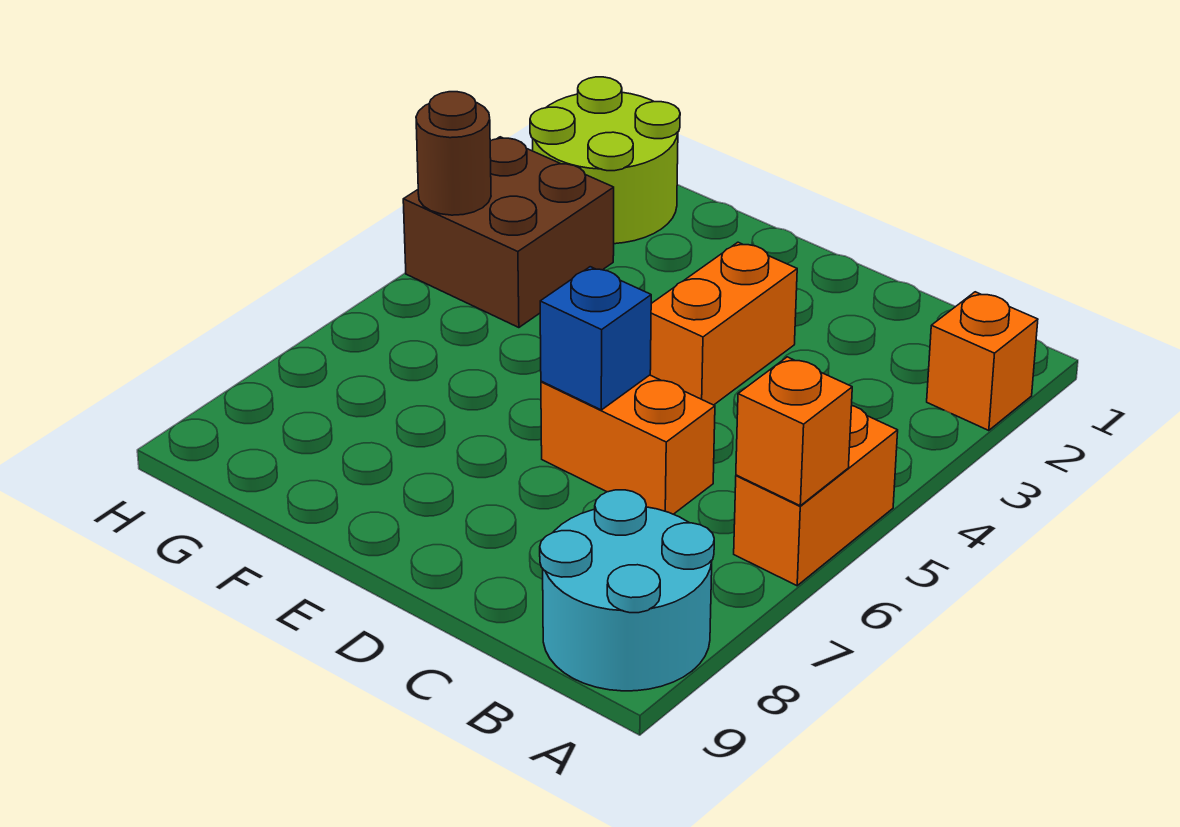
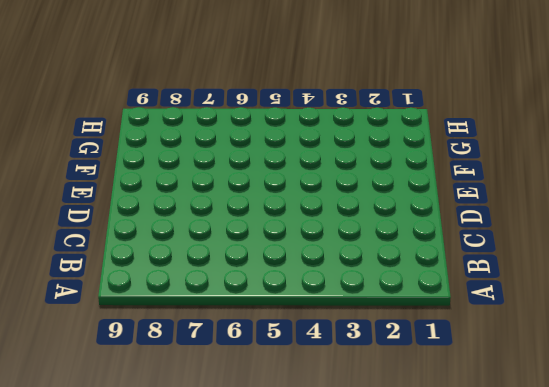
none -> orange brick A2 level 1
none -> orange brick A5:A6 level 1

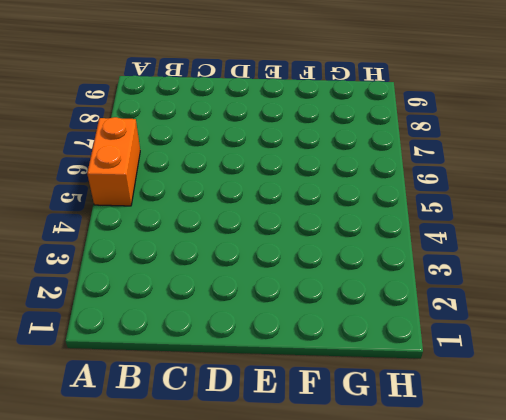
none -> orange brick A2 level 1
none -> cyan round brick A8:B9 level 1

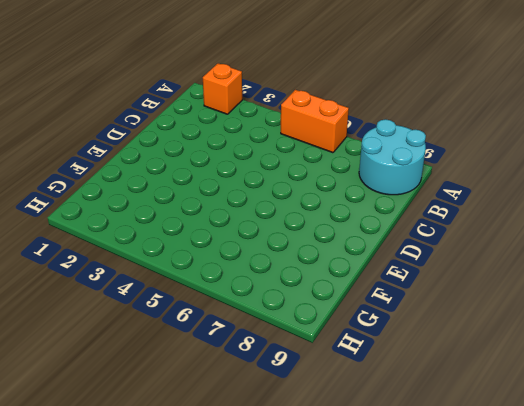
none -> orange brick C6:D6 level 1
none -> orange brick D3:D4 level 1

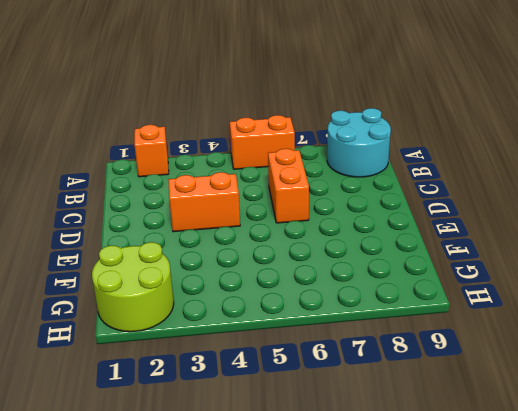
none -> brown brick G3:H4 level 1
none -> orange brick A6 level 2

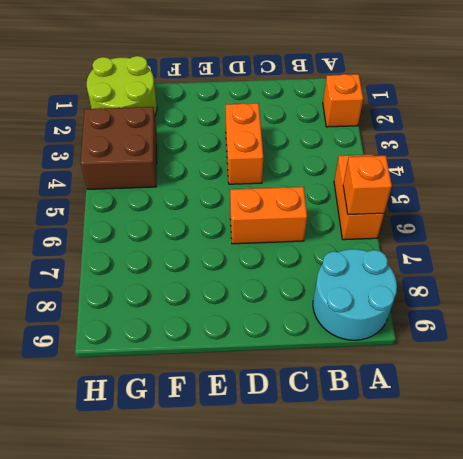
none -> blue brick D6 level 2
none -> brown round brick H4 level 2

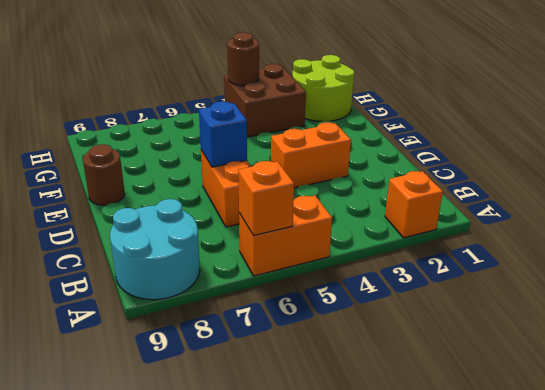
brown round brick E9 level 1 -> none

